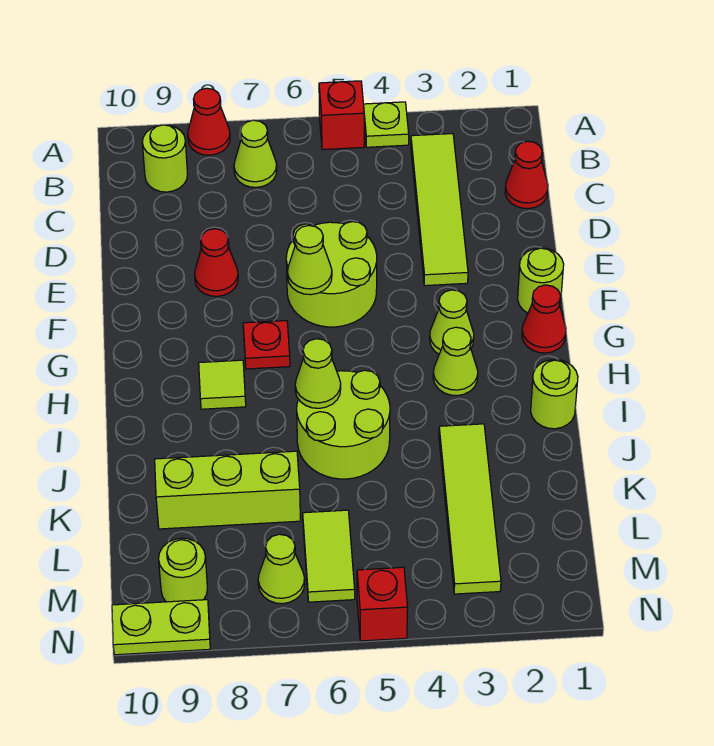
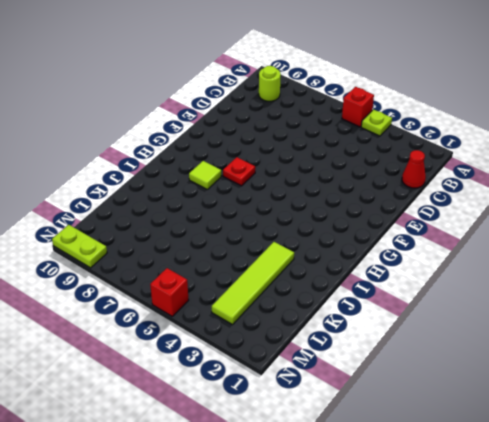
none -> red cone A8 level 1
none -> lime tile B3:E3 level 1
none -> lime cone B7 level 1

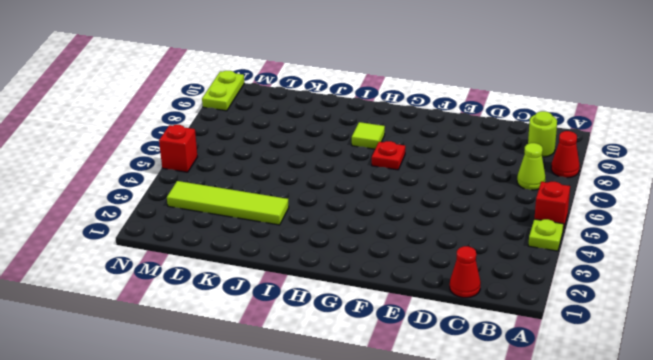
none -> lime tile B3:E3 level 1
none -> lime round brick E5:F6 level 1
none -> red cone E8 level 1

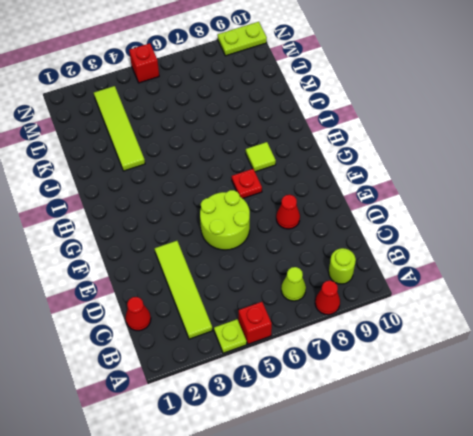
none -> lime round brick F1 level 1
none -> red cone G1 level 1
none -> lime cone G3 level 1

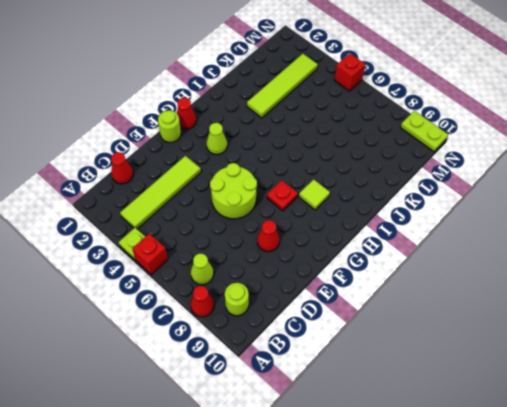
none -> lime cone H3 level 1
none -> lime round brick I1 level 1
none -> lime round brick I5:J6 level 1

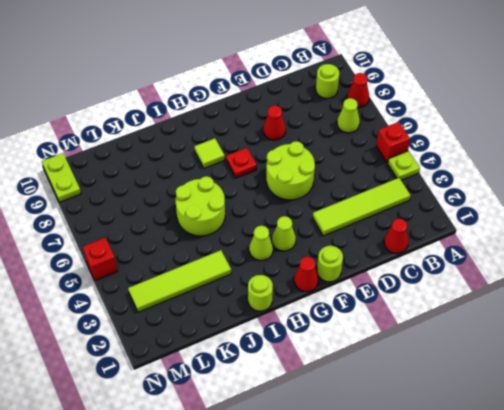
none -> lime brick K7:K9 level 1
none -> lime tile L6:M6 level 1
none -> lime cone M7 level 1

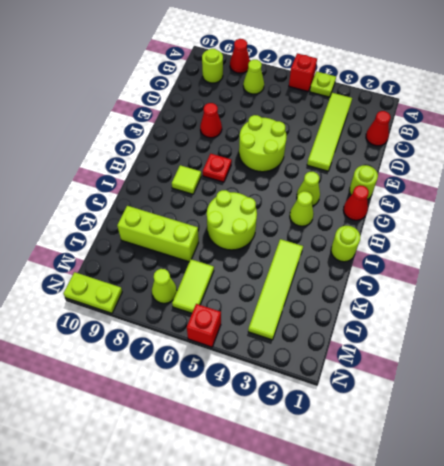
none -> lime round brick M9 level 1
none -> lime cone F6 level 2
none -> lime cone I6 level 2

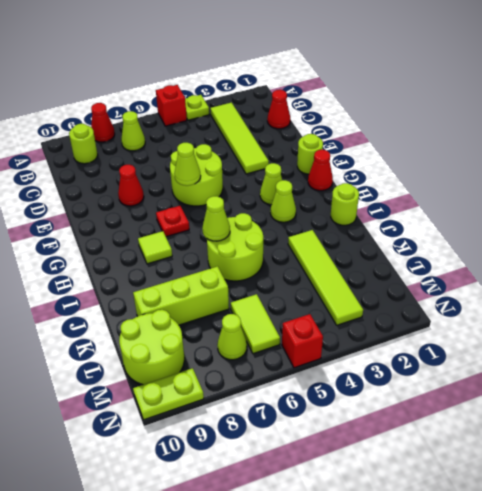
lime round brick L9:M10 level 1 -> lime round brick M9 level 1

